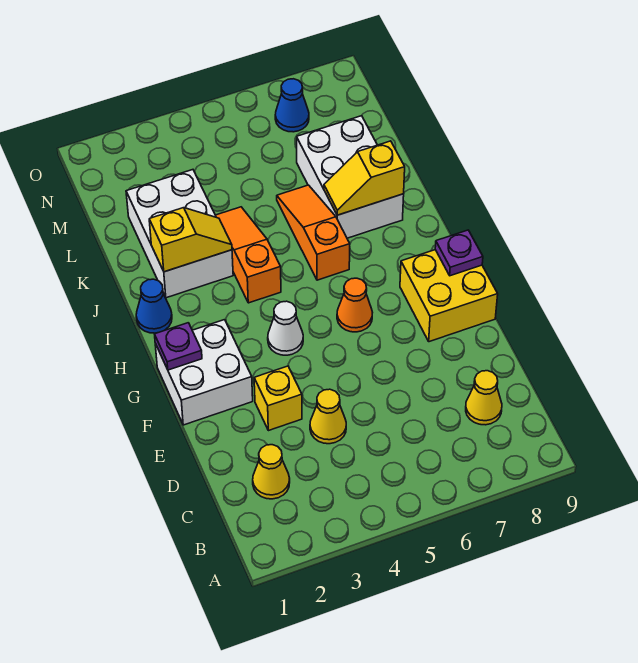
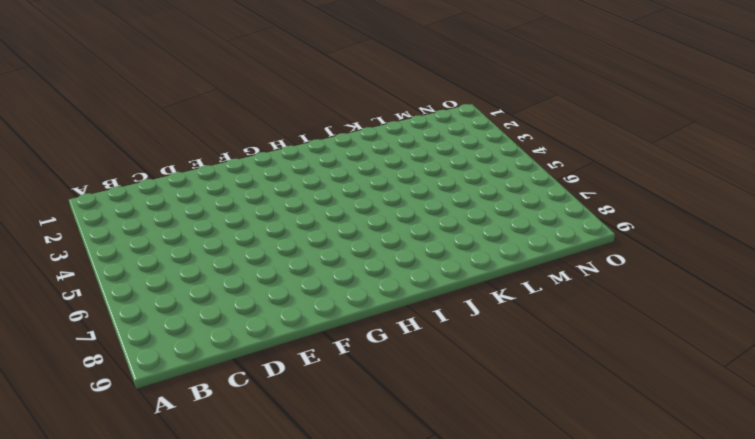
none -> yellow cone C2 level 1
none -> yellow cone C8 level 1
none -> yellow cone D4 level 1

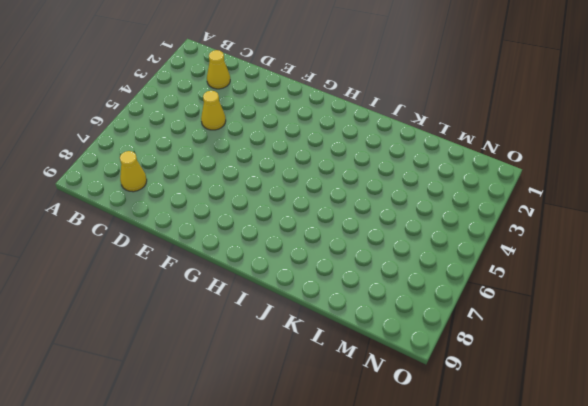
none -> yellow brick E3 level 1
none -> white brick F1:G2 level 1
none -> yellow brick F8:G9 level 1

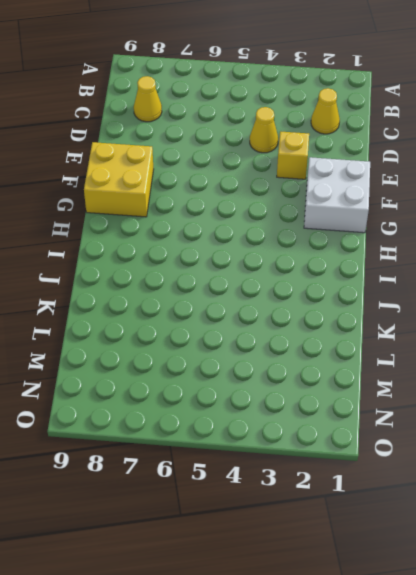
none -> white cone G4 level 1
none -> orange cone G6 level 1
none -> blue cone I1 level 1

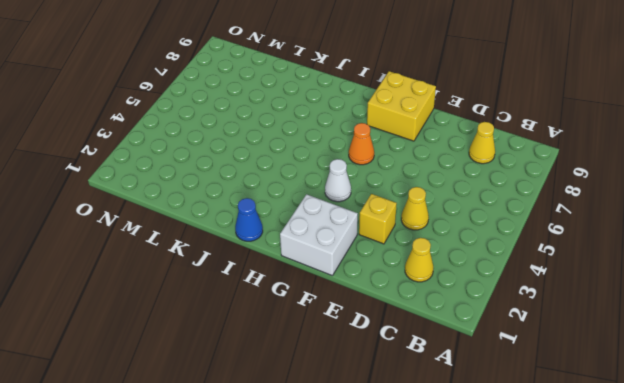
none -> orange slope I4:K4 level 1 top I
none -> orange slope I6:K6 level 1 top I
none -> white brick J2:L3 level 1

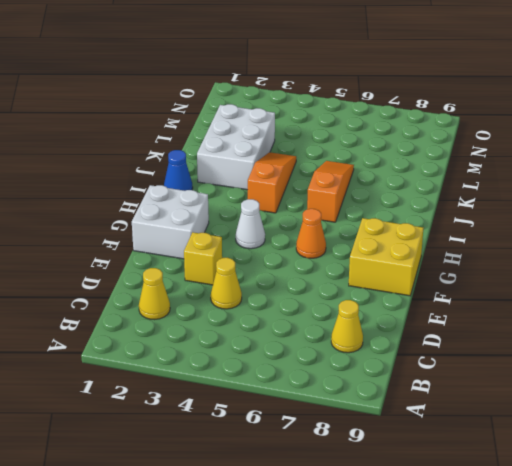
none -> white brick J7:L8 level 1
none -> blue cone N7 level 1
none -> purple plate G1 level 2

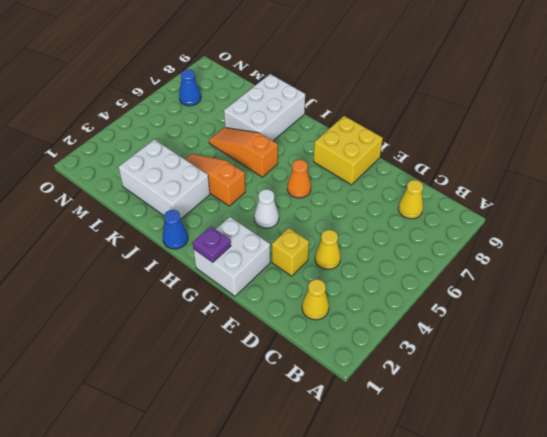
white brick J7:K9 level 1 -> white brick J7:L8 level 1
none -> purple plate G9 level 2
none -> yellow slope J2:J3 level 2 top 2
none -> yellow slope J7:J8 level 2 top 8

